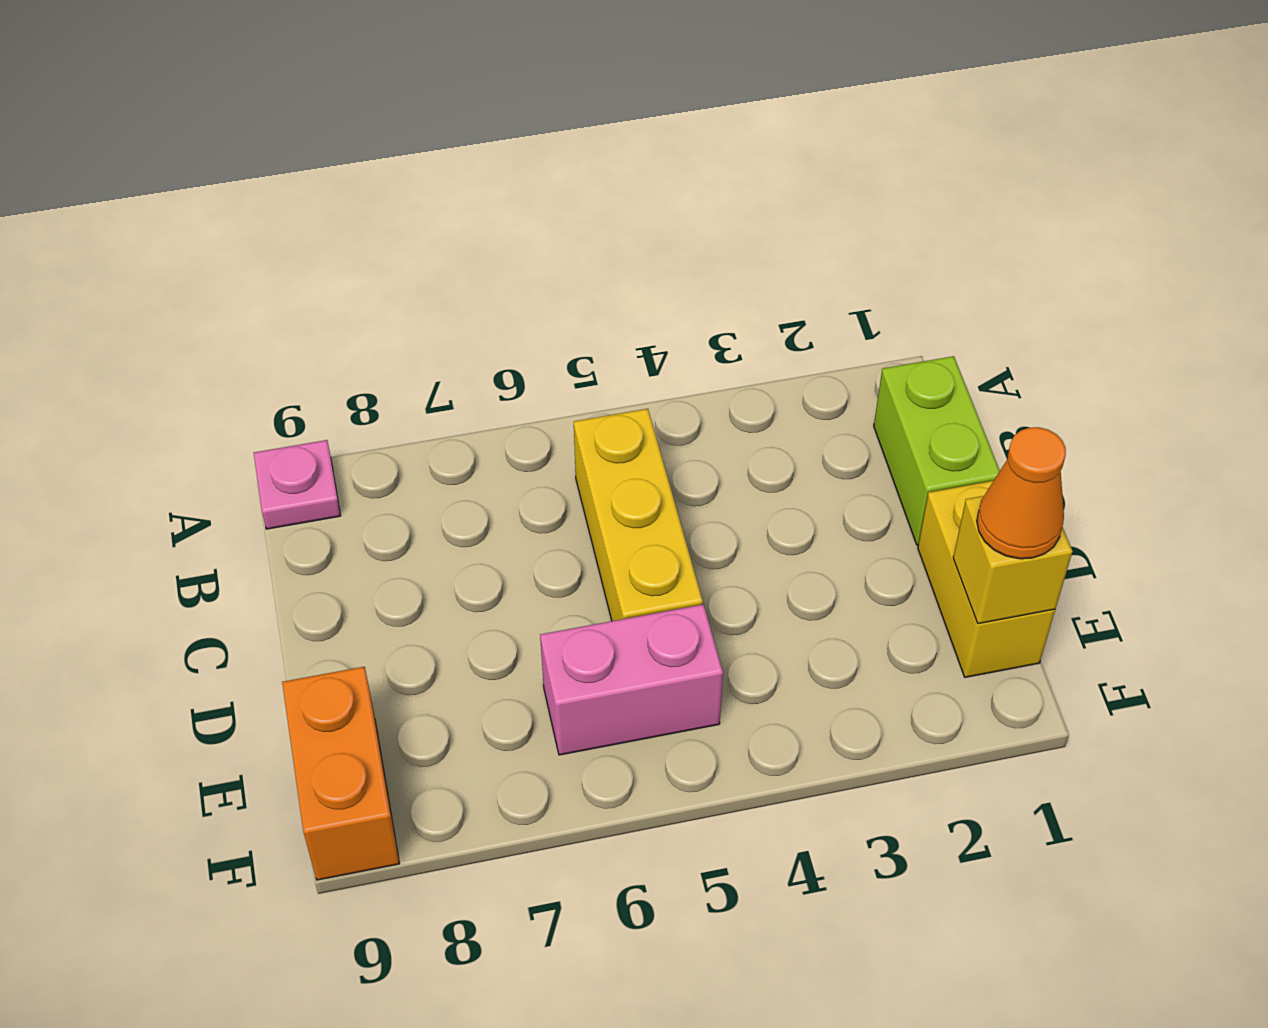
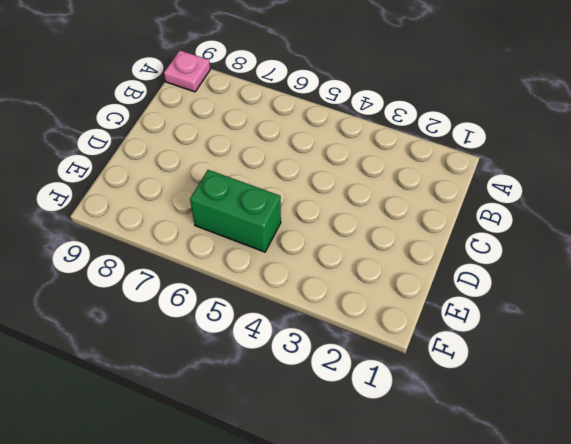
green brick E5:E6 level 1 -> pink brick E5:E6 level 1
none -> lime brick B1:C1 level 1
none -> yellow brick B5:D5 level 1

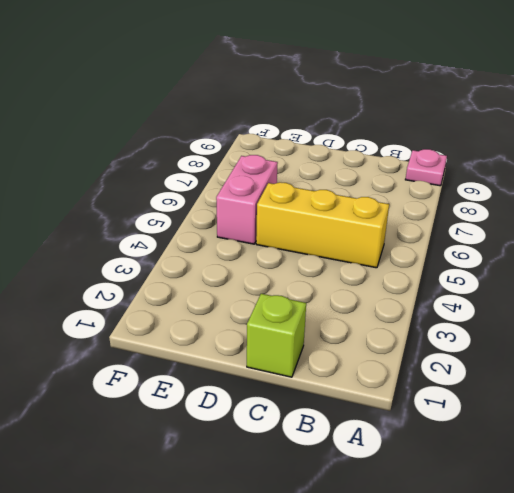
lime brick C1 level 1 -> lime brick B1:C1 level 1
none -> yellow brick D1:E1 level 1
none -> orange brick E9:F9 level 1

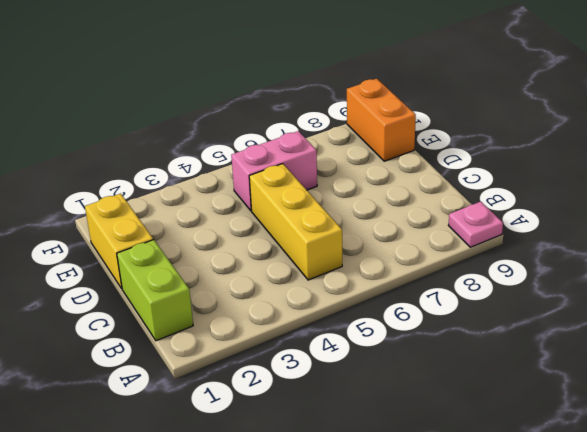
none -> yellow brick E1 level 2
none -> orange cone E1 level 3

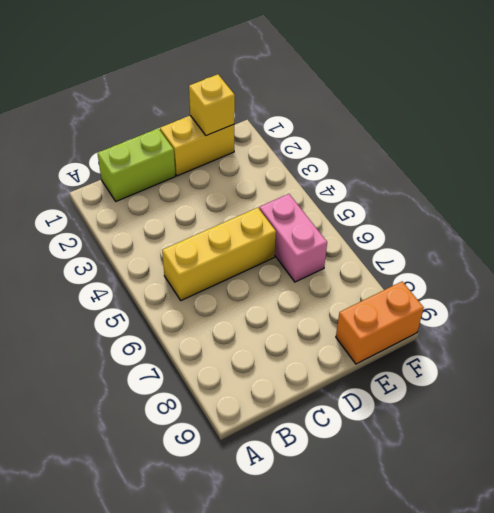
none -> pink plate A9 level 1
none -> orange cone E1 level 3

